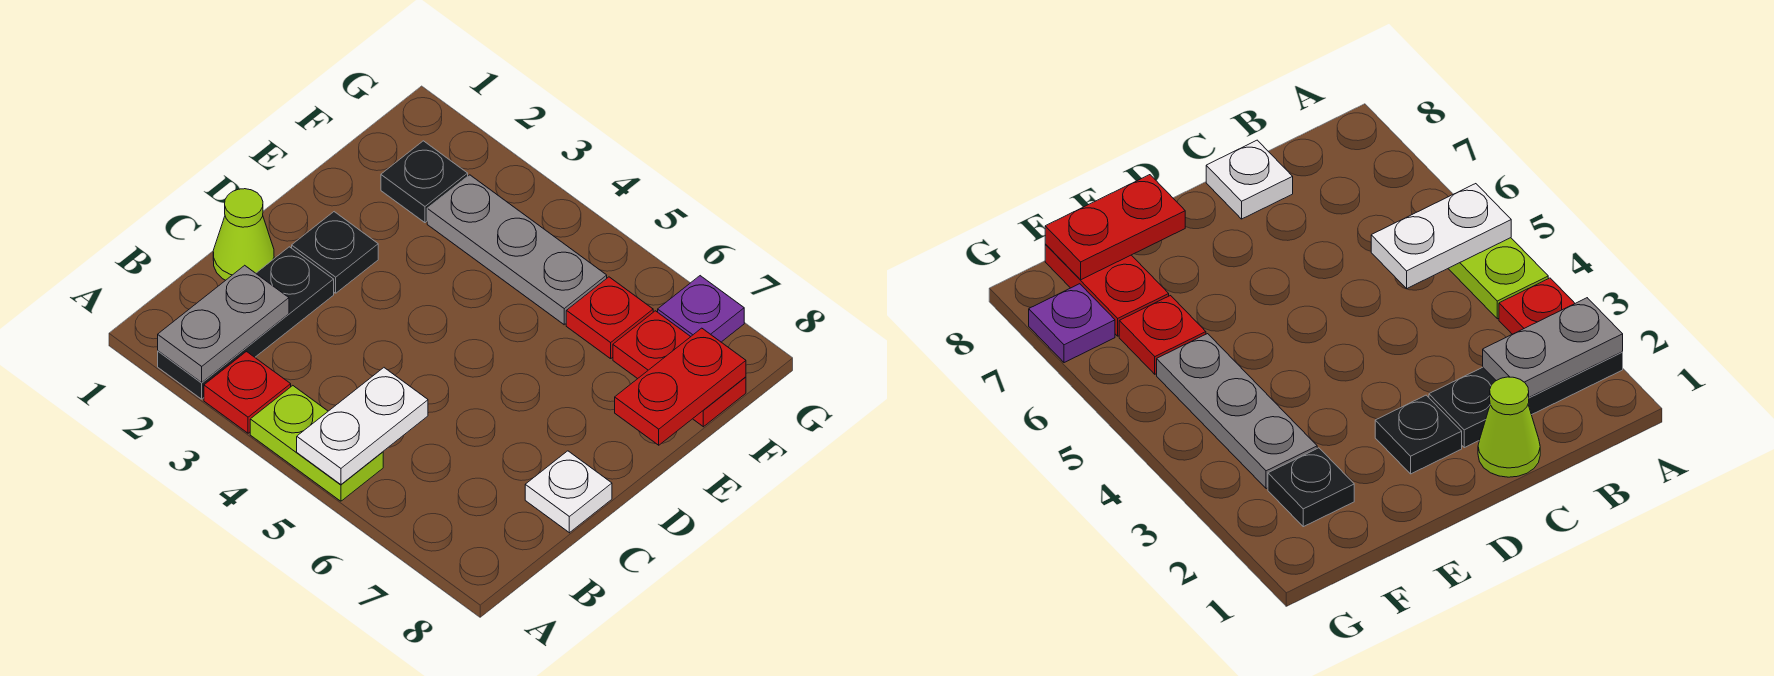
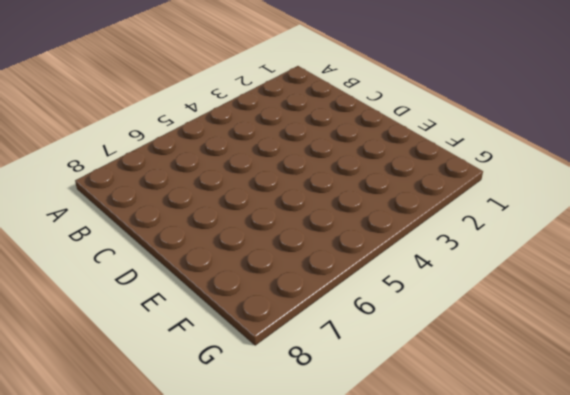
none -> black plate A2:C2 level 1
none -> red plate A3 level 1
none -> lime plate A4:A5 level 1

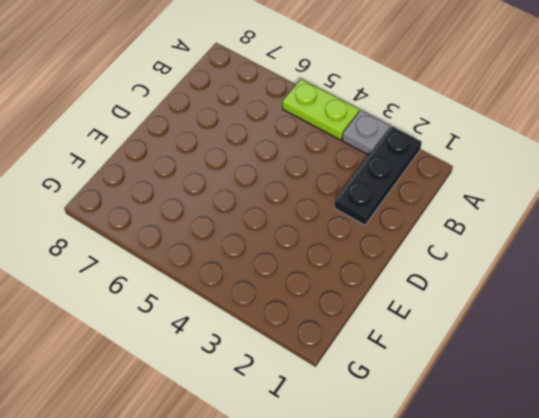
grey plate A3 level 1 -> red plate A3 level 1
none -> lime cone C1 level 1
none -> white plate C8 level 1
none -> black plate D2 level 1

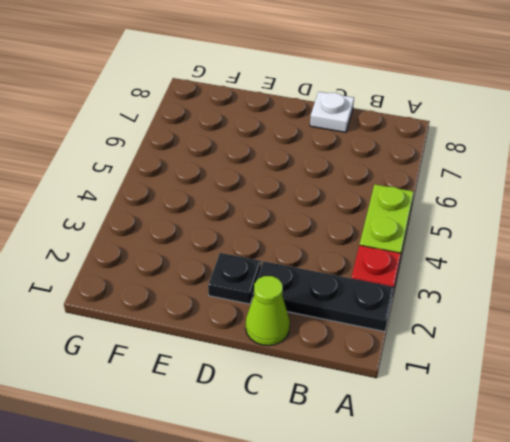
none -> black plate F2 level 1
none -> grey plate F3:F5 level 1
none -> red plate F6 level 1

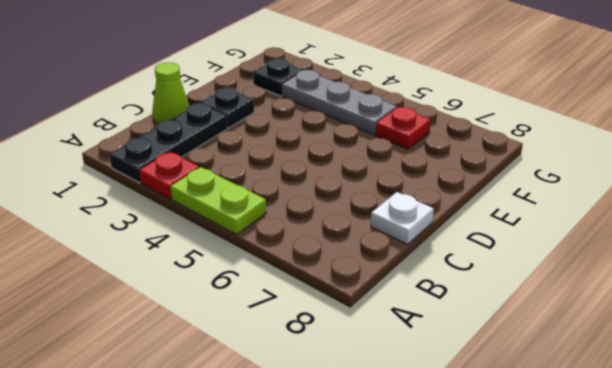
none -> red plate F7:F8 level 1
none -> purple plate G7 level 1
none -> grey plate A2:B2 level 2

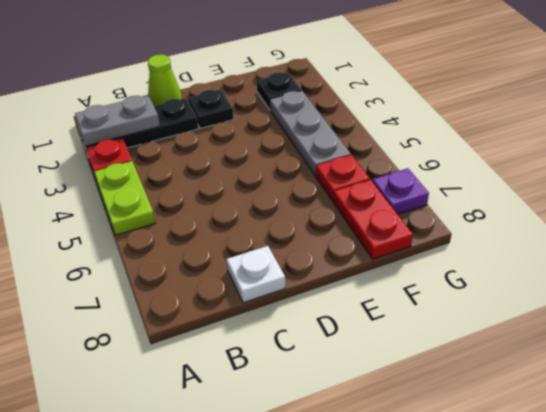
none -> white plate A5:B5 level 2
none -> red plate E8:F8 level 2

